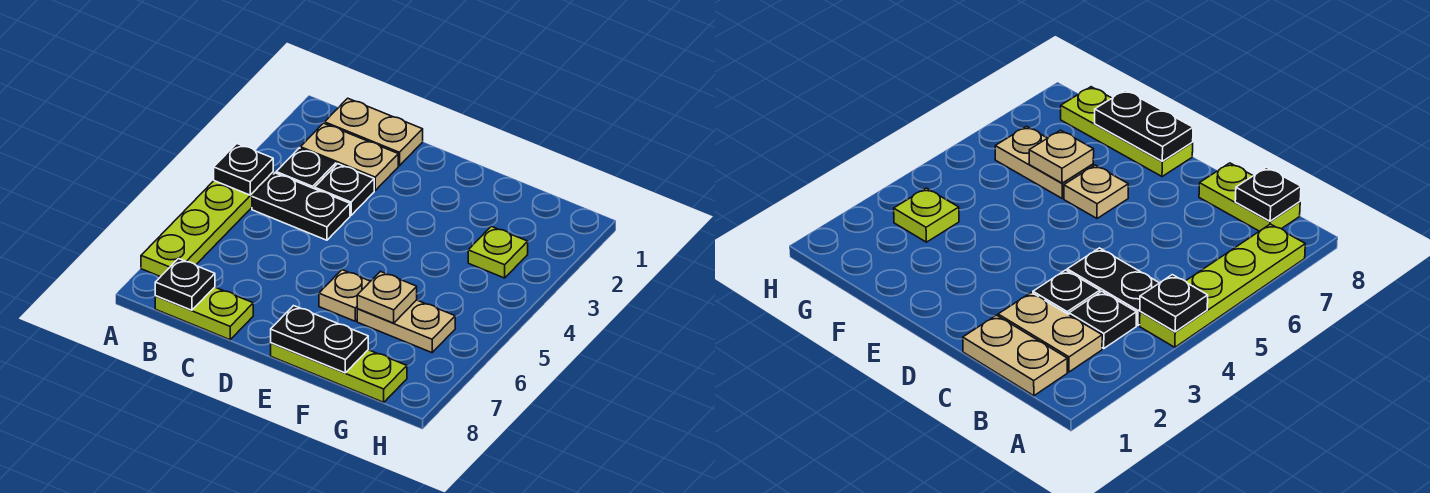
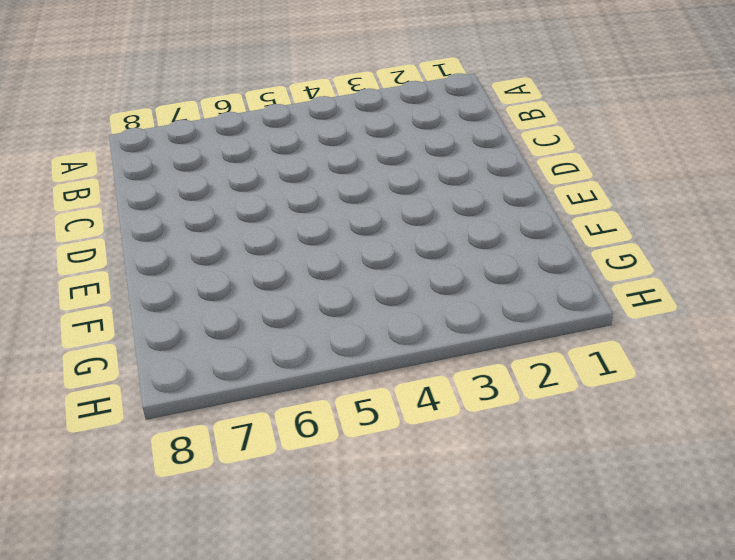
none -> lime plate A4:A7 level 1
none -> tan plate B1:C1 level 1
none -> tan plate B2:C2 level 1

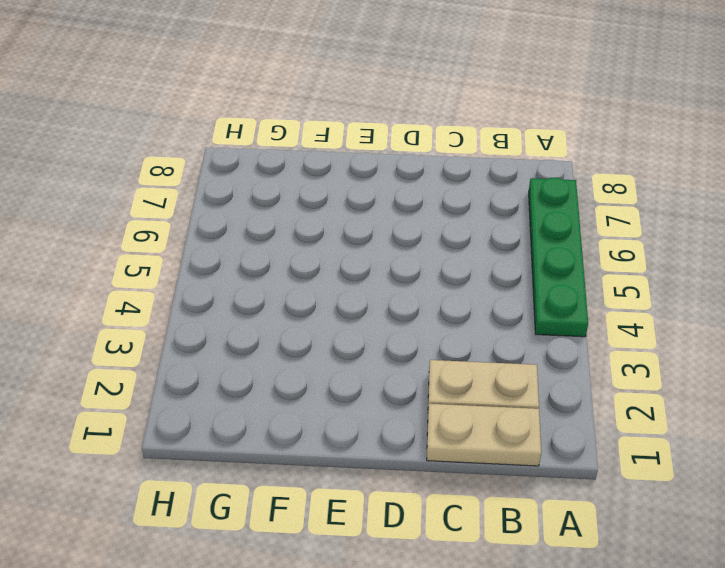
green plate A4:A7 level 1 -> lime plate A4:A7 level 1
none -> black plate B3 level 1
none -> black plate B4:C4 level 1
none -> lime plate B8:C8 level 1

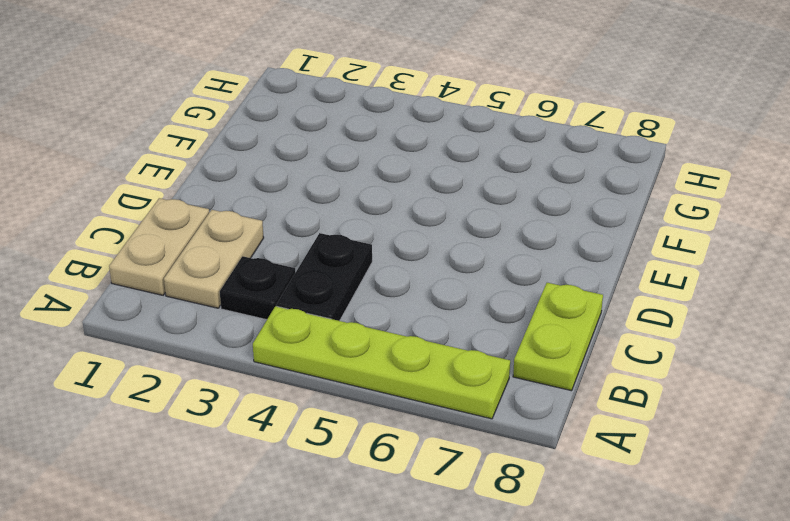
none -> black plate C3 level 1
none -> tan plate E6 level 1
none -> lime plate E8:G8 level 1

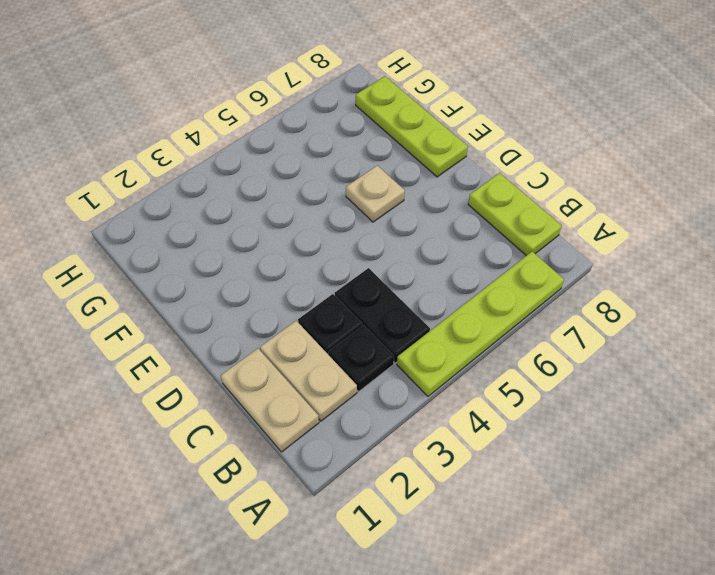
none -> tan plate F6:G6 level 1
none -> lime plate G3 level 1
none -> black plate A4 level 2

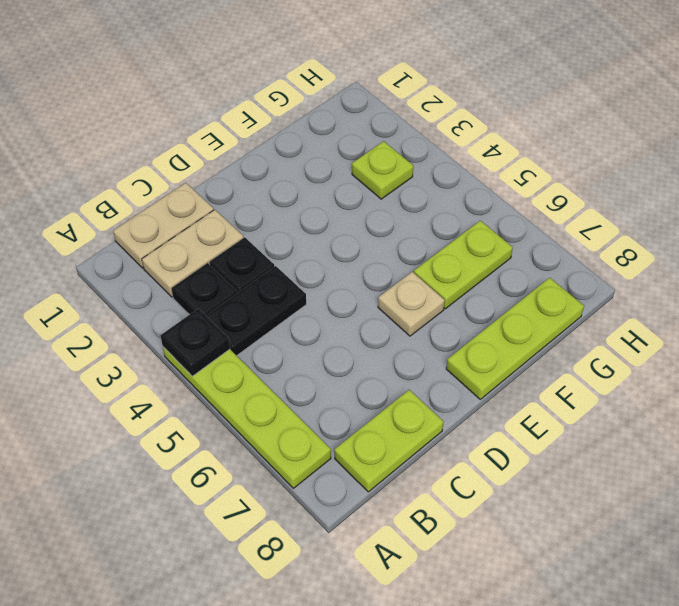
lime plate F6:G6 level 1 -> tan plate F6:G6 level 1
none -> black plate B8 level 2
none -> black plate E8:F8 level 2
none -> tan plate F6 level 2

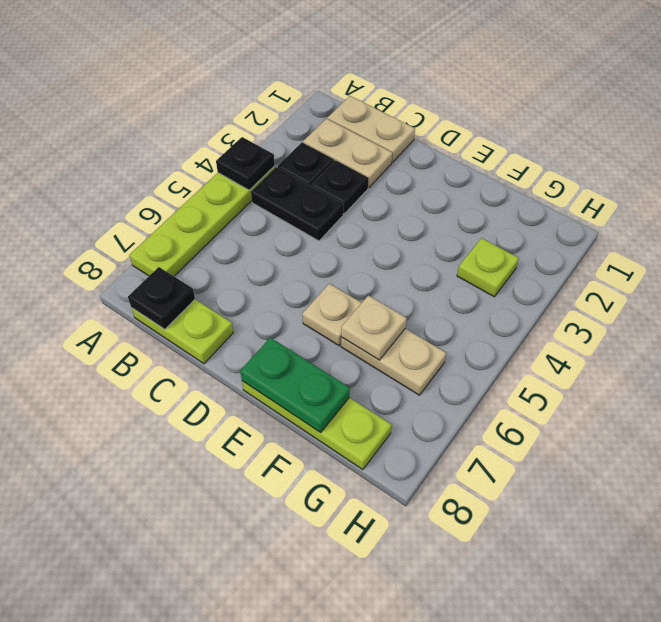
green plate E8:F8 level 2 -> black plate E8:F8 level 2

